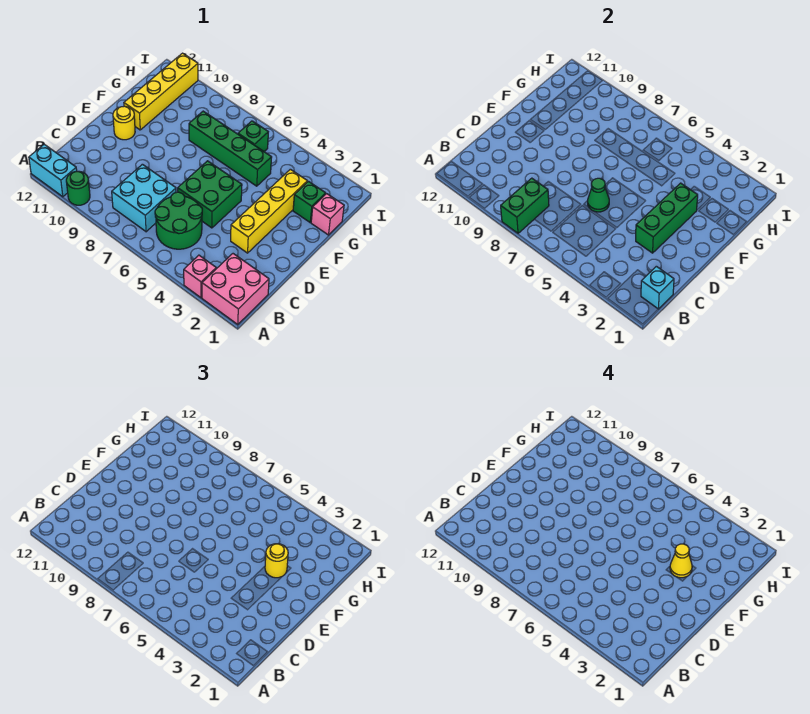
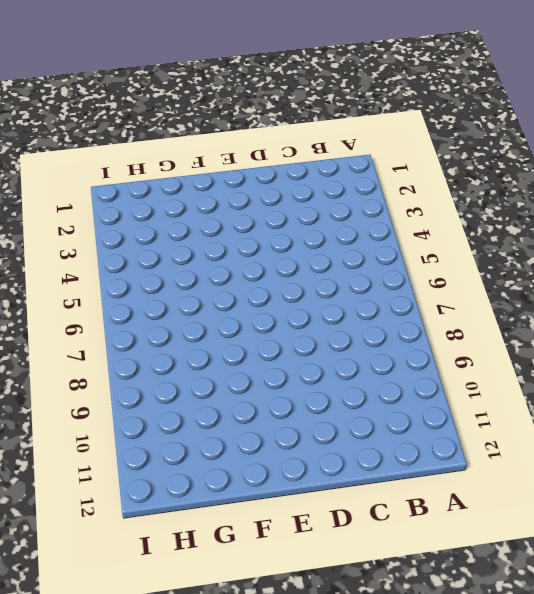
none -> pink brick A1:B2 level 1
none -> pink brick A3 level 1
none -> green round brick A10 level 1

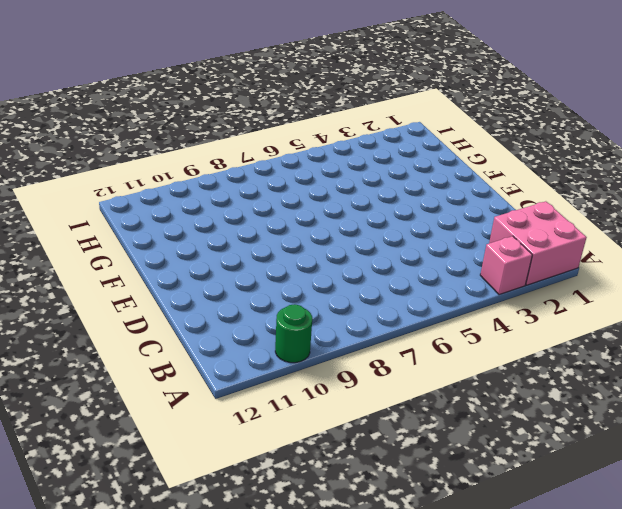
none -> cyan brick A11:A12 level 1
none -> green round brick B5:C6 level 1
none -> cyan brick B7:C8 level 1

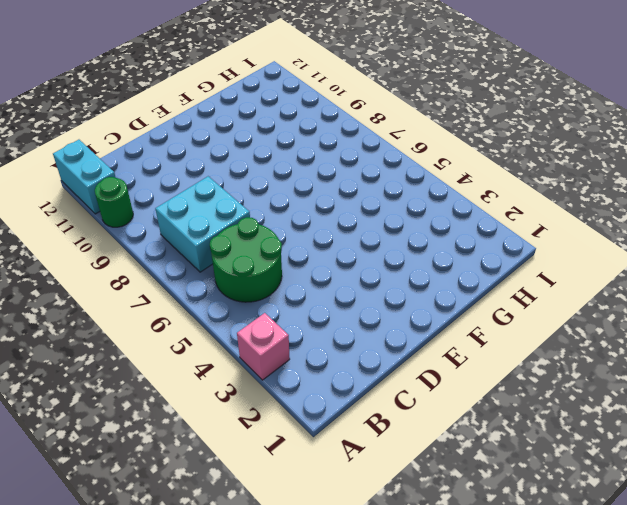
none -> pink brick A1:B2 level 1
none -> yellow brick D3:G3 level 1
none -> green brick D5:E6 level 1

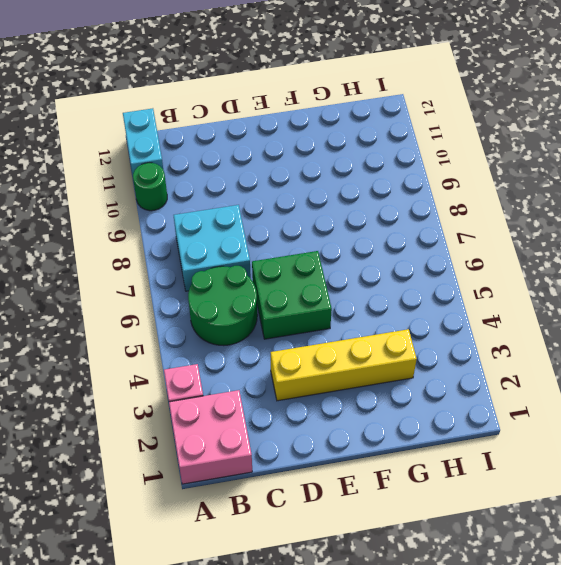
none -> yellow round brick E11 level 1
none -> yellow brick F11:I11 level 1
none -> pink brick G1 level 1

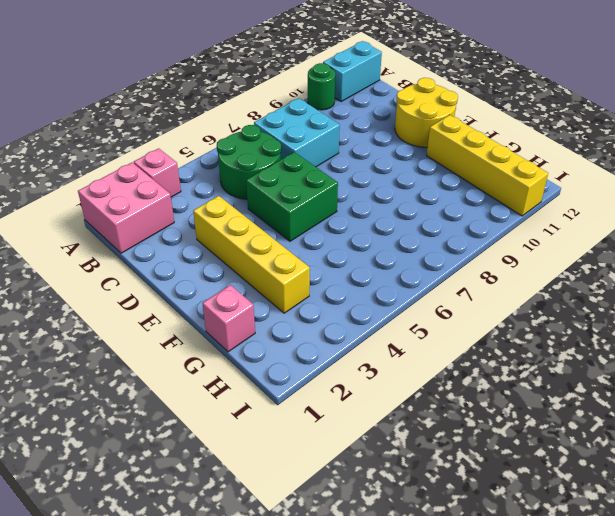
yellow round brick D11:E12 level 1 -> yellow round brick E11 level 1
none -> green brick G2 level 1
none -> green brick G5:G8 level 1
none -> green brick H6 level 1

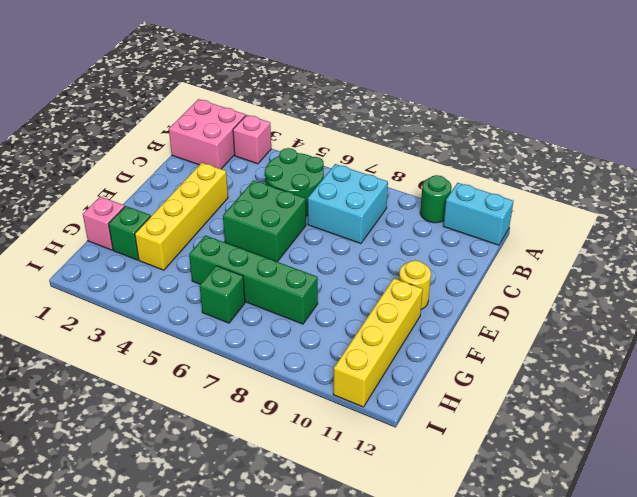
none -> green brick A8:B8 level 2
none -> cyan brick B1 level 2
none -> green brick D3:F3 level 2

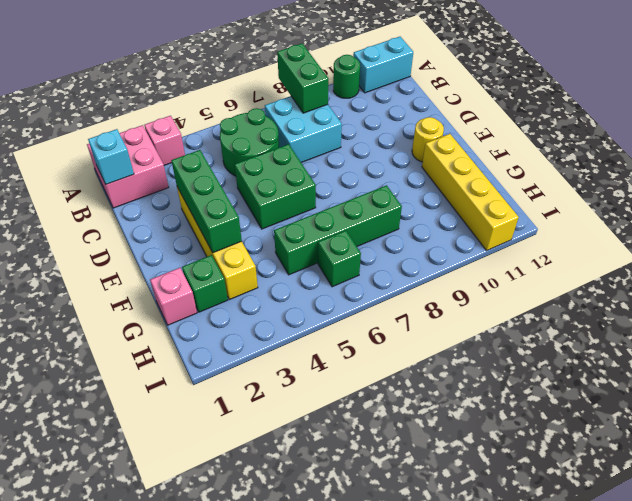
none -> green cone D6 level 2
none -> yellow round brick F3 level 3
none -> yellow cone F3 level 4

